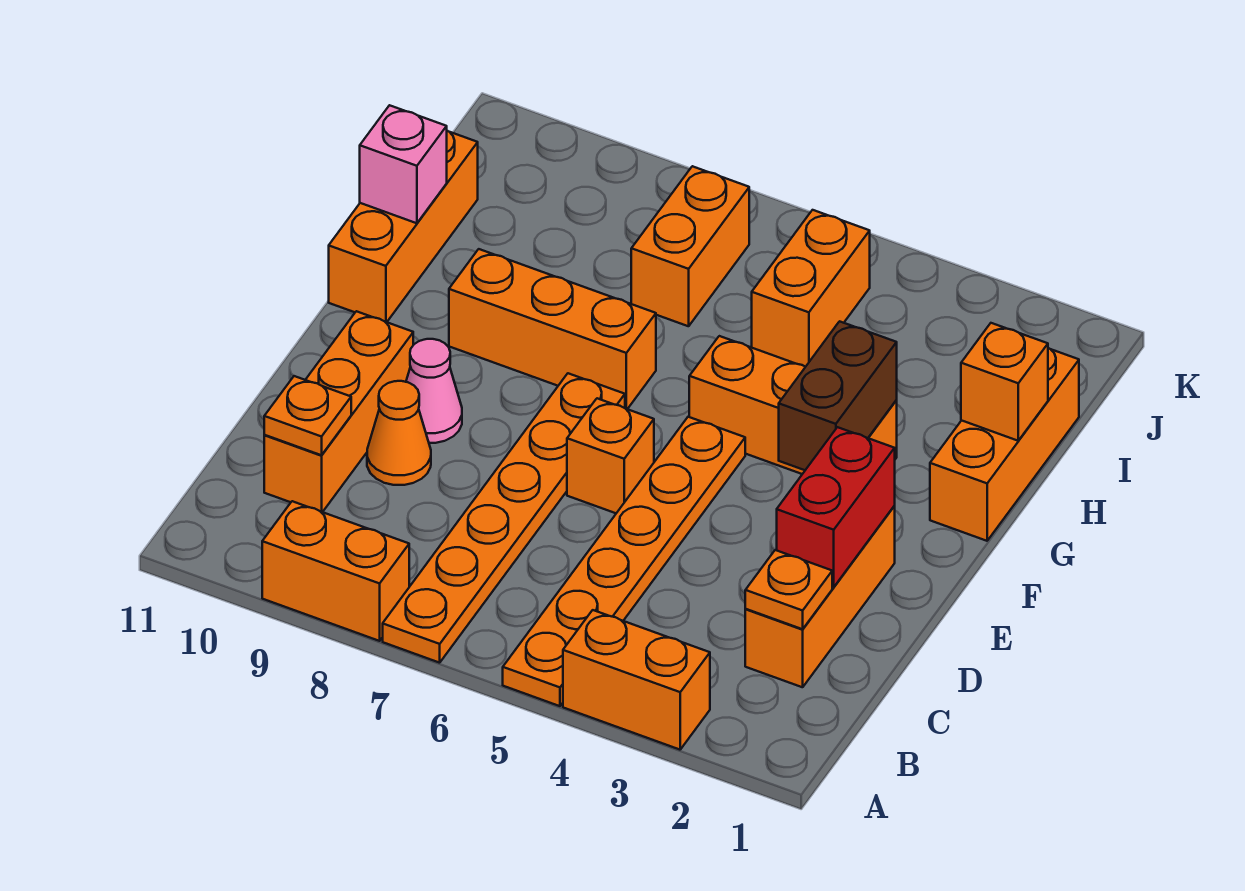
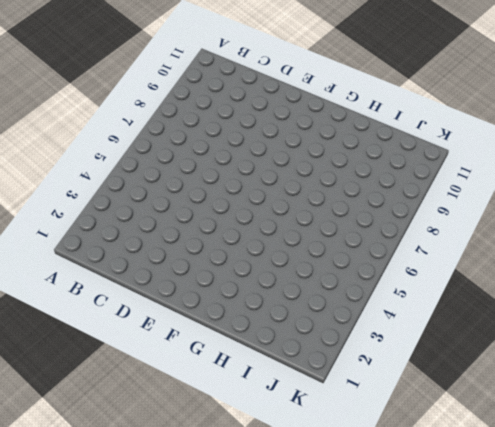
none -> orange brick A3:A4 level 1
none -> orange plate A5:F5 level 1
none -> orange plate A7:F7 level 1

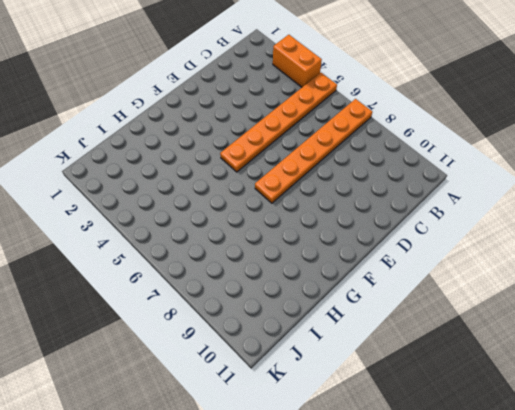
none -> orange brick A8:A9 level 1
none -> orange brick C2:E2 level 1
none -> orange brick C10:E10 level 1

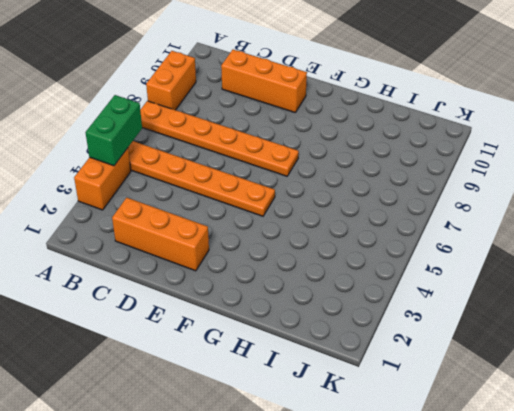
green brick A4:A5 level 2 -> none
none -> orange cone D9 level 1
none -> orange brick E6 level 1
none -> pink cone E9 level 1

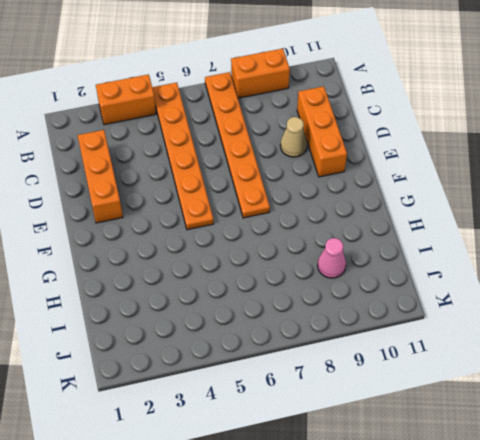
tan cone D9 level 1 -> orange cone D9 level 1
pink cone I9 level 1 -> pink cone E9 level 1
none -> orange brick E6 level 1
none -> orange brick G1:I1 level 1
none -> orange brick G3:G5 level 1

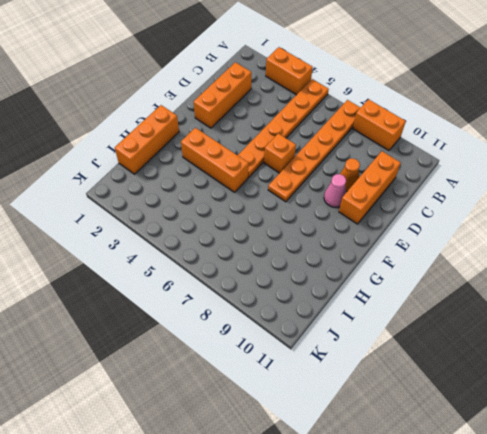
none -> orange brick G7:G9 level 1
none -> orange brick G11:I11 level 1
none -> orange brick I5:J5 level 1

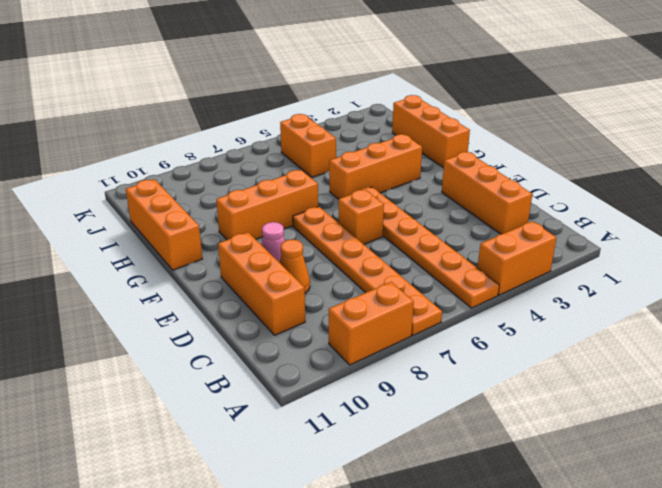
none -> orange brick I7:J7 level 1
none -> orange plate C2 level 2
none -> orange plate C10 level 2

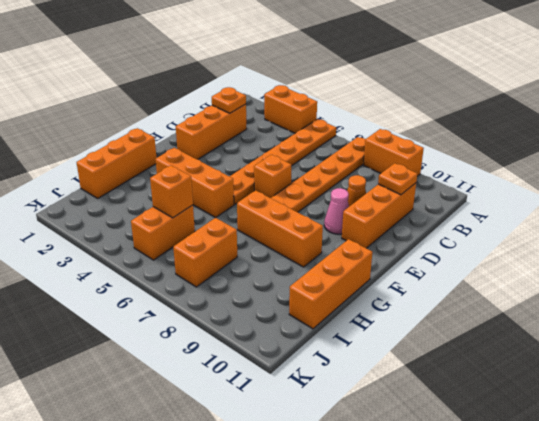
orange brick I5 level 2 -> orange brick H1 level 2
none -> red brick D2:E2 level 2
none -> brown brick F3:G3 level 2
none -> pink brick H11 level 2

